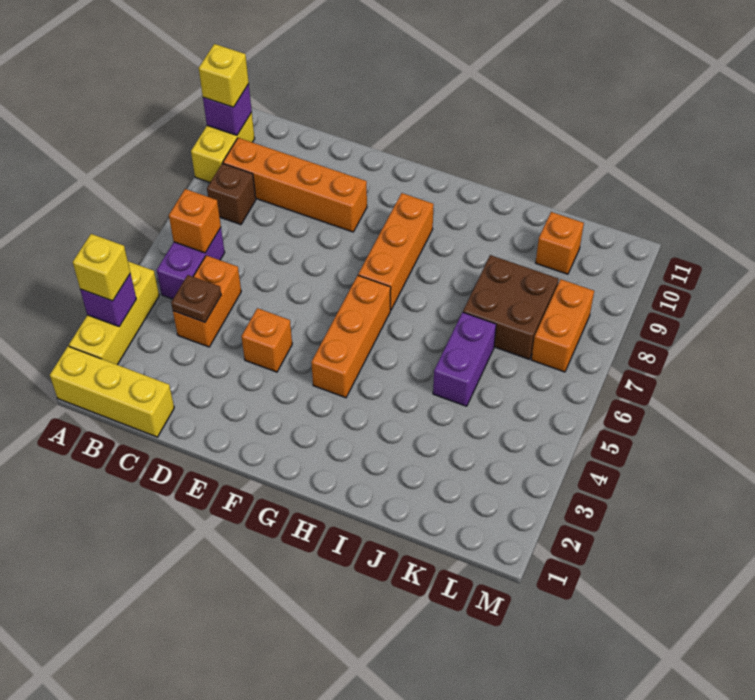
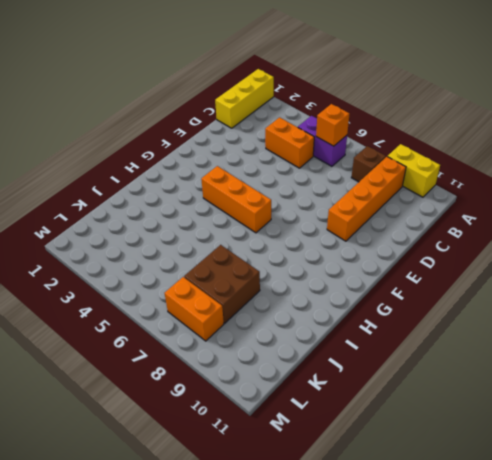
none -> yellow brick A2:A4 level 1
none -> orange brick E4 level 1
none -> orange brick G7:G9 level 1

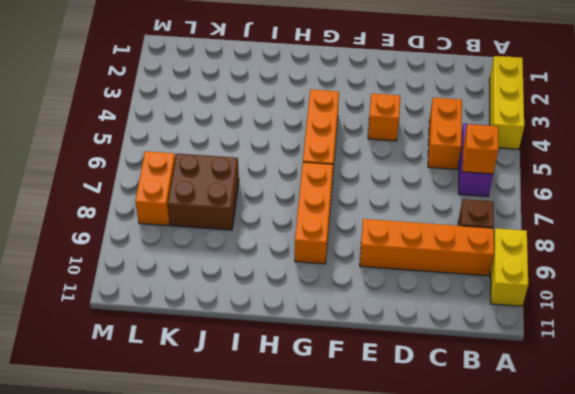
none -> yellow brick A1:C1 level 1
none -> purple brick J5:J6 level 1
none -> orange brick K10 level 1

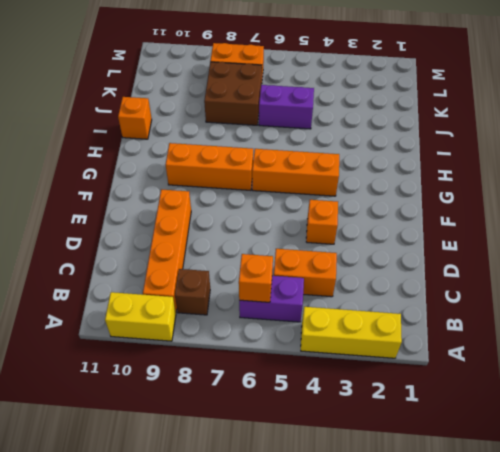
orange brick I11 level 1 -> orange brick K10 level 1
none -> yellow brick A1:C1 level 1
none -> purple brick A3 level 2
none -> purple brick A10 level 2

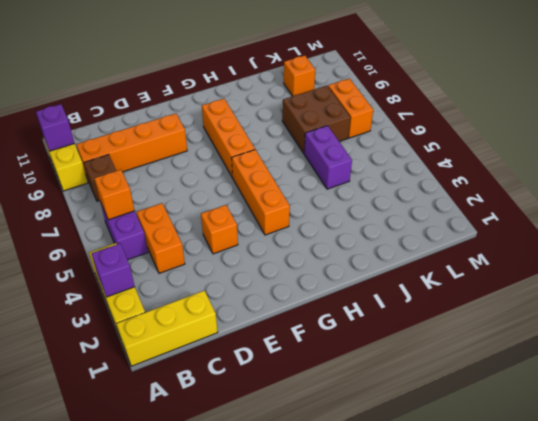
none -> brown plate C4 level 2
none -> yellow brick A3 level 3
none -> yellow brick A10 level 3

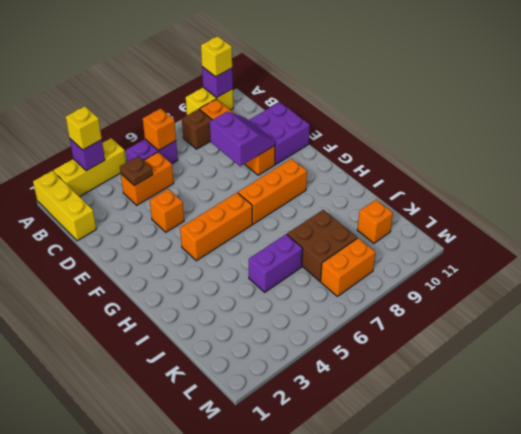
purple slope D8:E9 level 2 top 8 -> none
purple brick D10:E11 level 1 -> none

